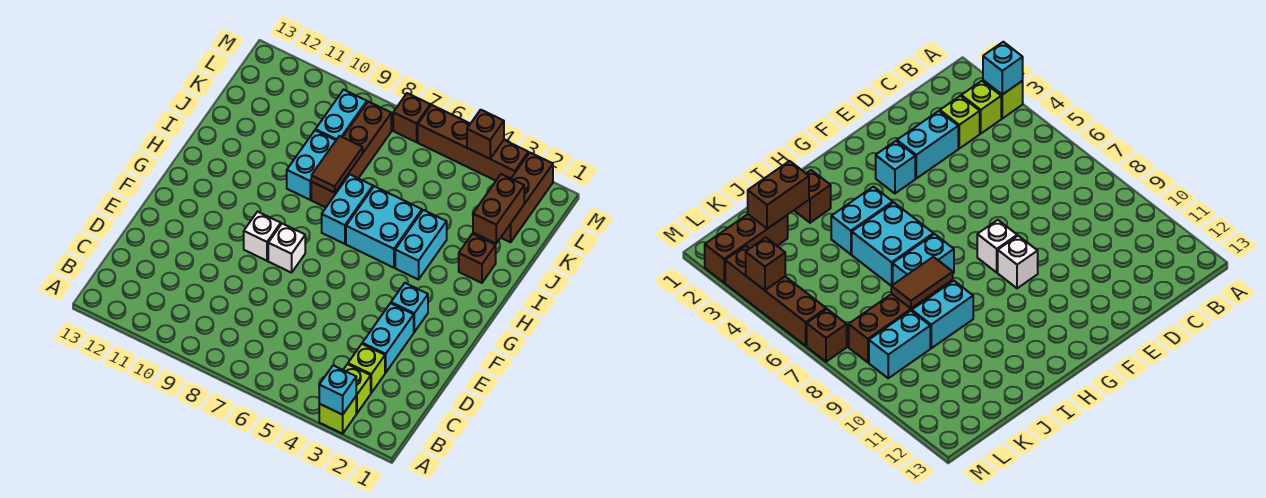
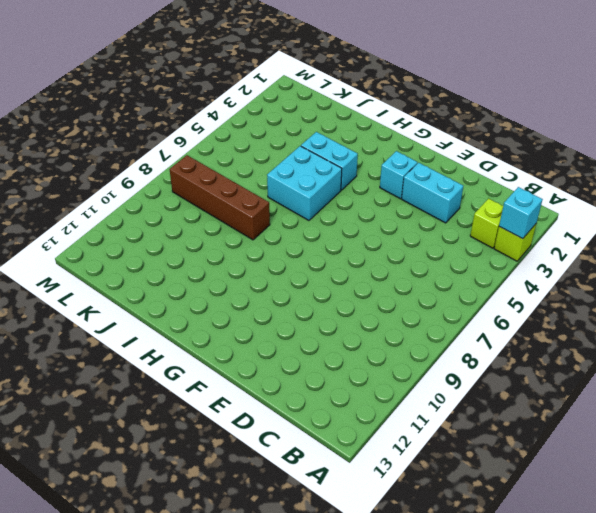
none -> lime brick C3 level 1
none -> white brick F8 level 1
none -> white brick F9 level 1

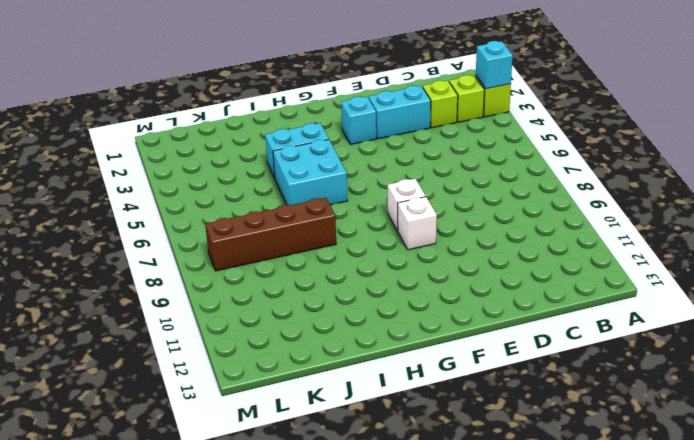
none -> cyan brick H7:I7 level 1
none -> brown brick I2 level 1
none -> cyan brick I9:J9 level 1

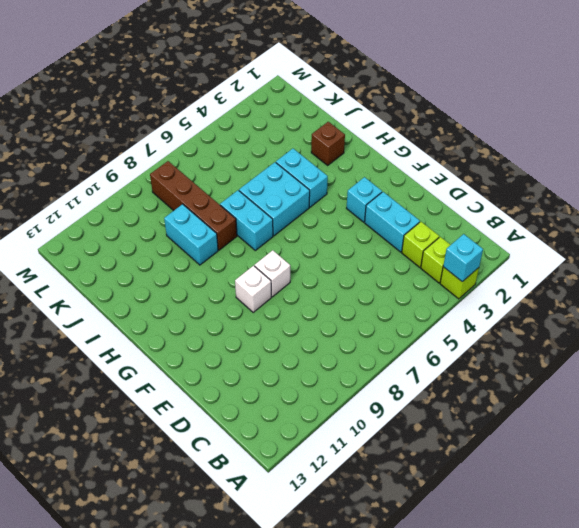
none -> brown brick K2:M2 level 1
none -> cyan brick K9:L9 level 1
none -> brown brick M3:M6 level 1

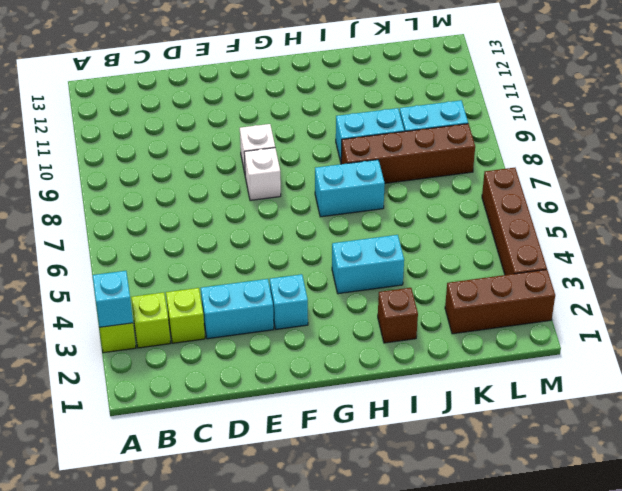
none -> cyan brick H5:I6 level 1
none -> brown brick M7 level 1
none -> brown tile I8:J8 level 2

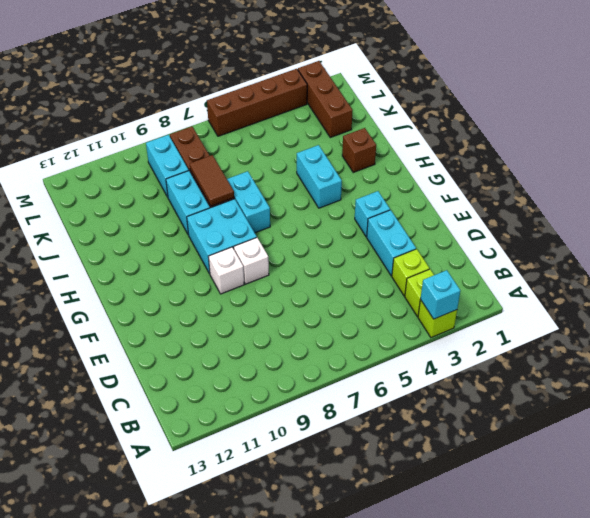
cyan brick G8:H9 level 1 -> cyan brick H5:I6 level 1
none -> brown brick M7 level 1
none -> brown brick J2:K2 level 2
none -> brown brick M4 level 2

